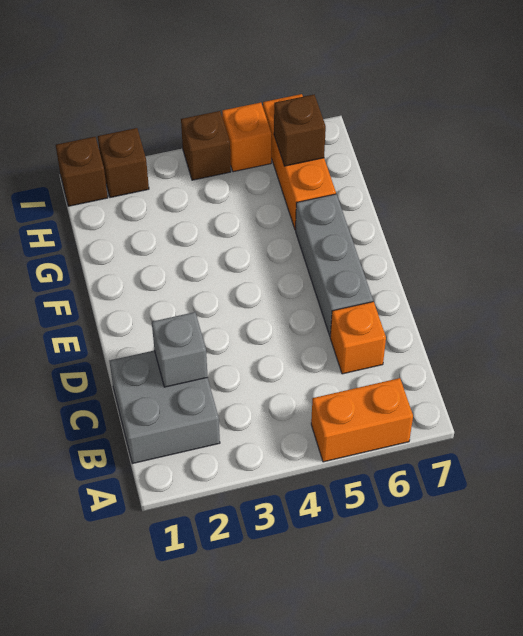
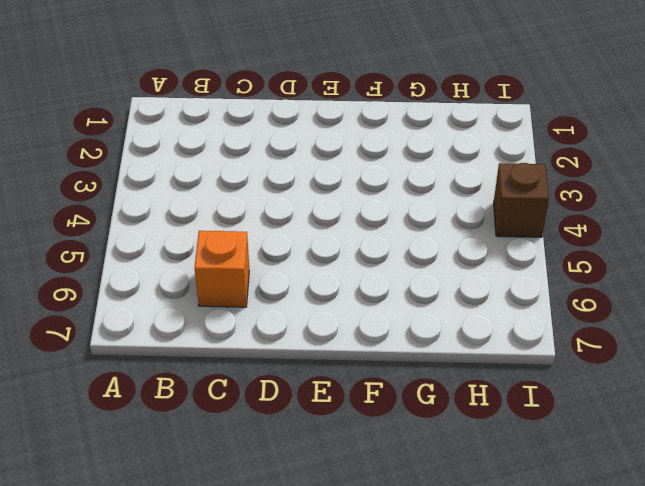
none -> orange brick A5:A6 level 1
none -> grey brick B1:C2 level 1

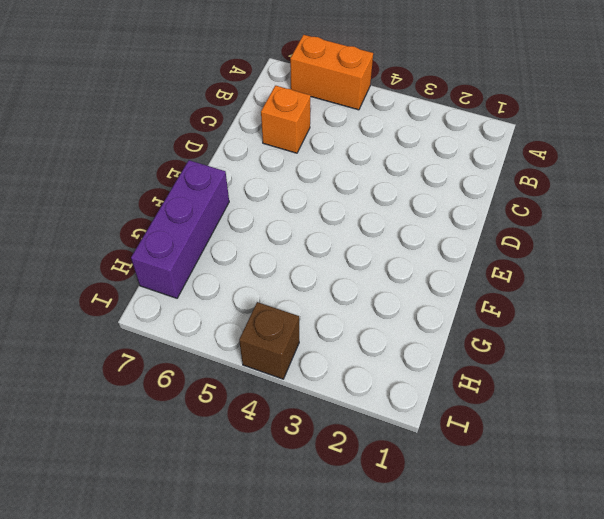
purple brick F7:H7 level 1 -> none
none -> grey brick B1:C2 level 1
none -> grey brick D6:F6 level 1

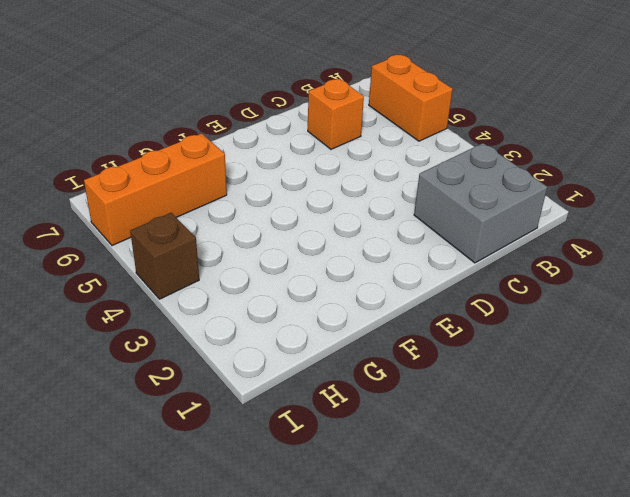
none -> grey brick D6:F6 level 1
none -> brown brick I1 level 1

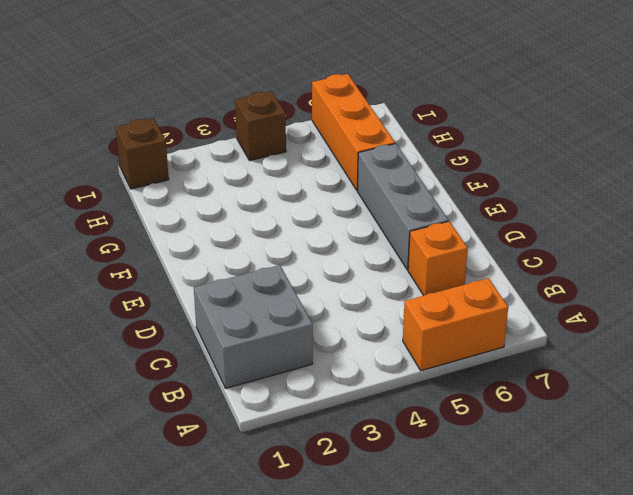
none -> brown brick I2 level 1
none -> orange brick I5 level 1

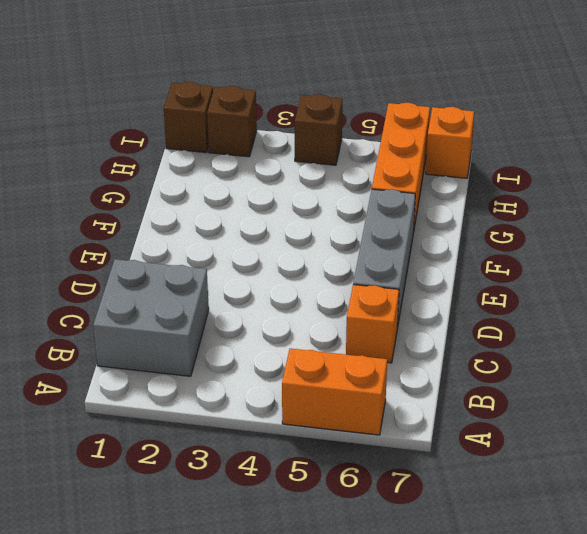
orange brick I7 level 1 -> orange brick I5 level 1
none -> grey brick C2 level 2
none -> brown brick H6 level 2

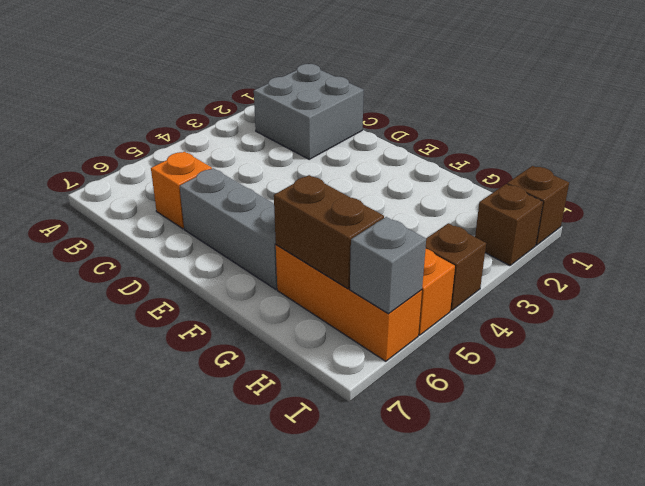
brown brick G6:H6 level 2 -> brown brick H6 level 2
grey brick I6 level 2 -> grey brick C2 level 2
none -> orange brick A5:A6 level 1

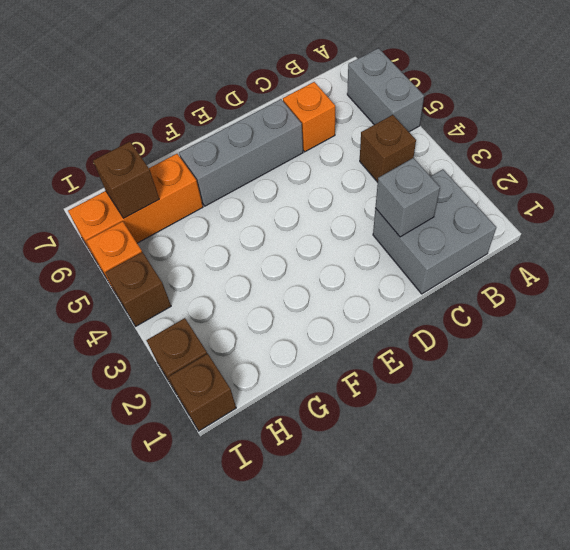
grey brick A5:A6 level 1 -> orange brick A5:A6 level 1
brown brick B4 level 1 -> none

